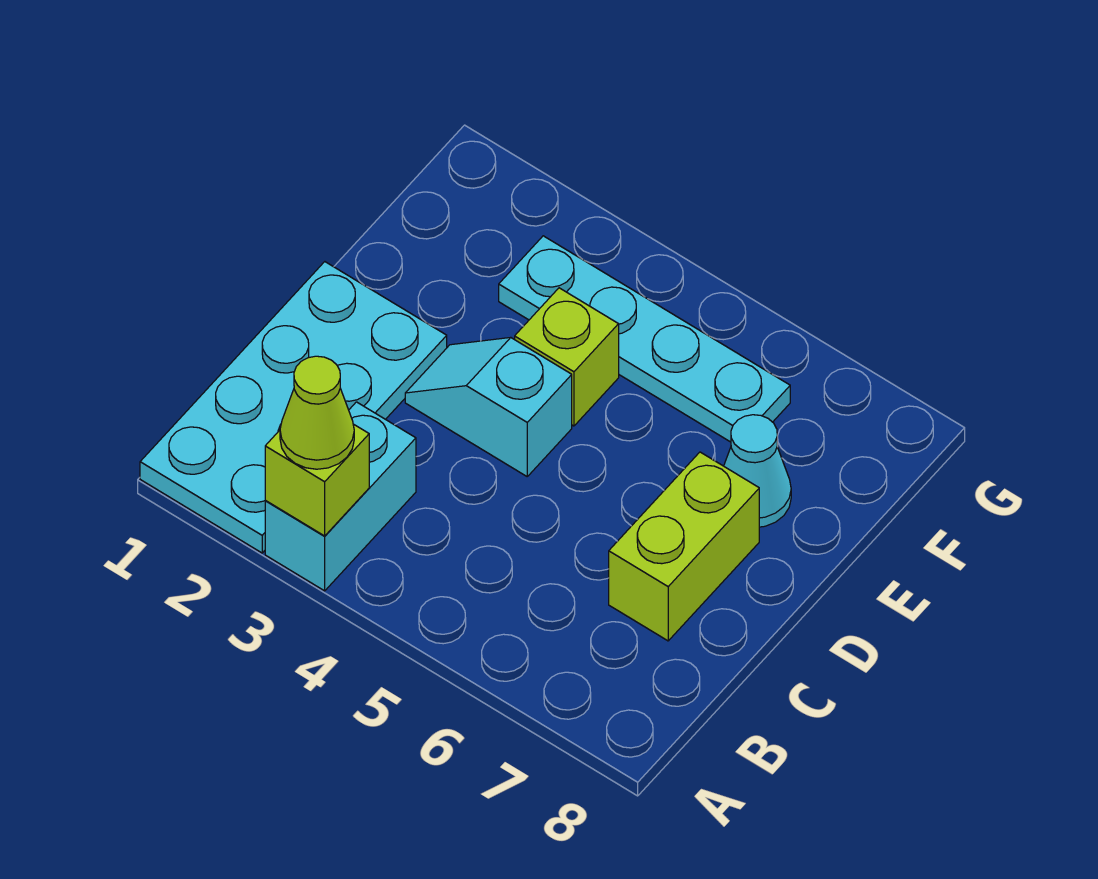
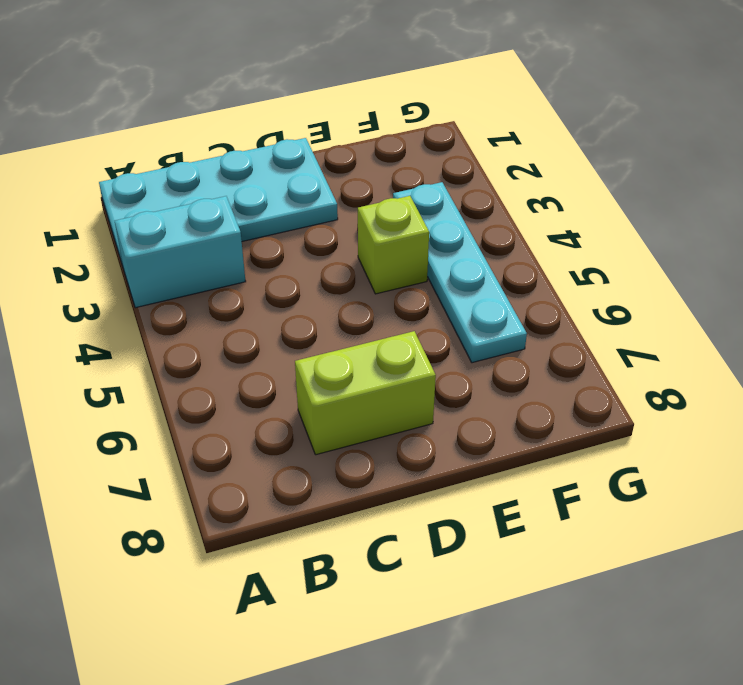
none -> cyan slope D3:D4 level 1 top 4
none -> cyan cone E7 level 1

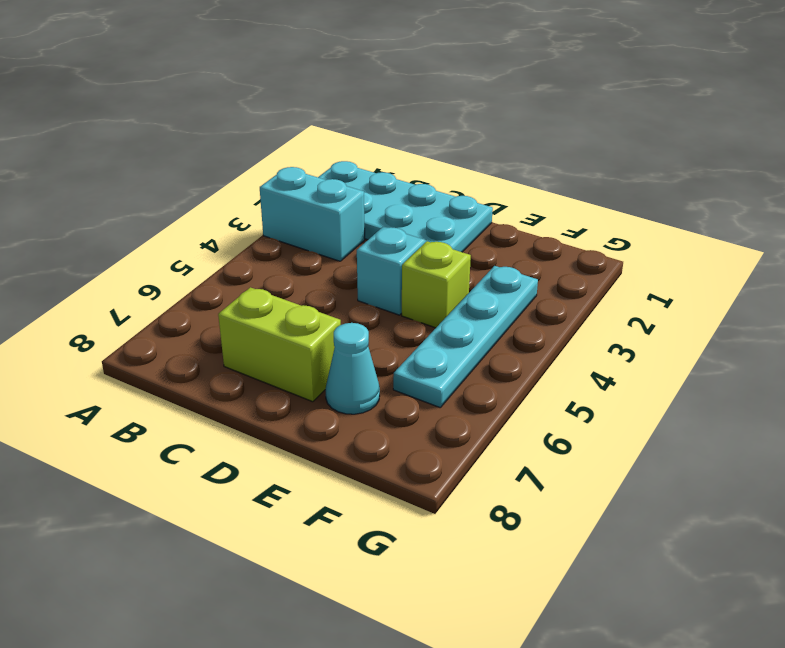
none -> lime brick A3 level 2
none -> lime cone A3 level 3

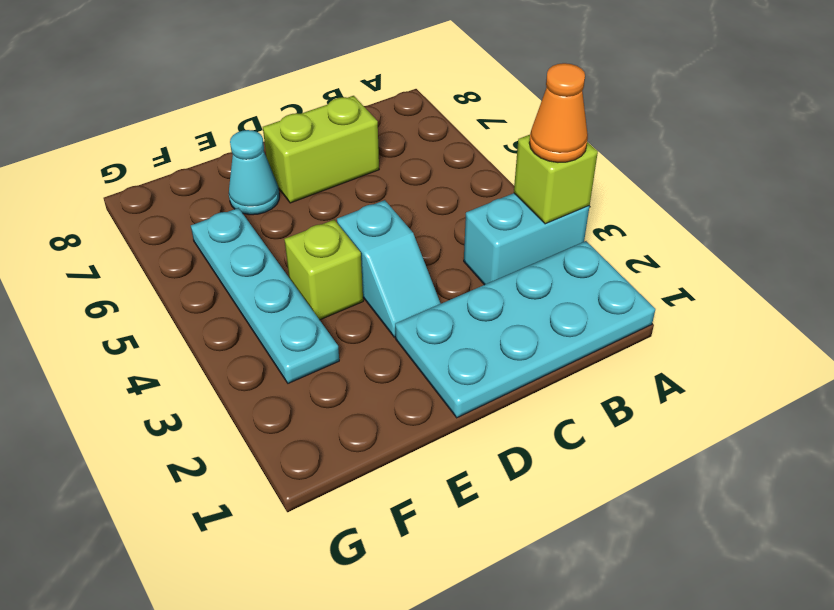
orange cone A3 level 3 -> lime cone A3 level 3

